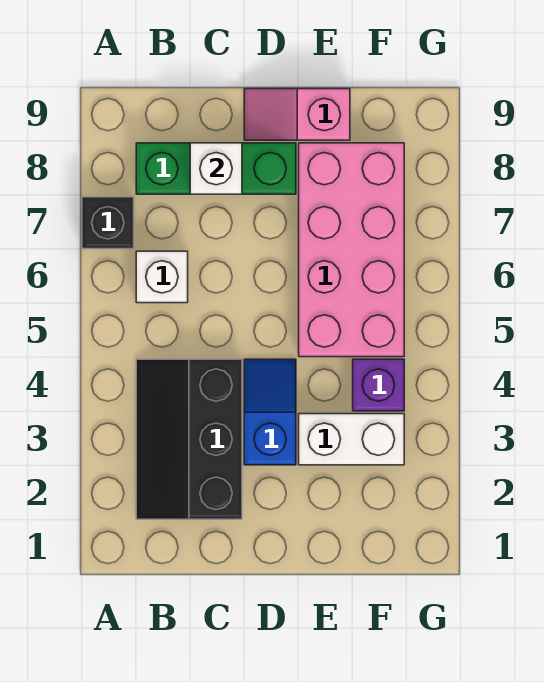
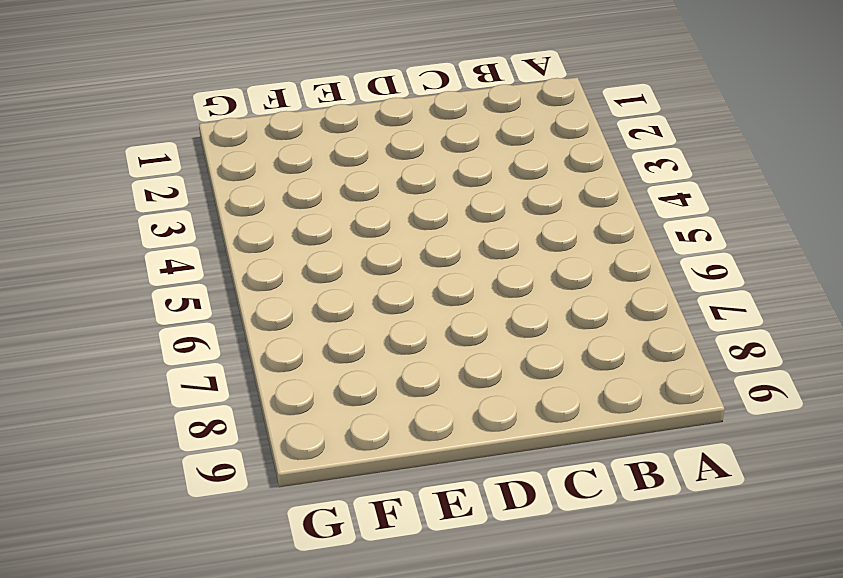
none -> black brick A7 level 1
none -> black slope B2:C4 level 1 top C

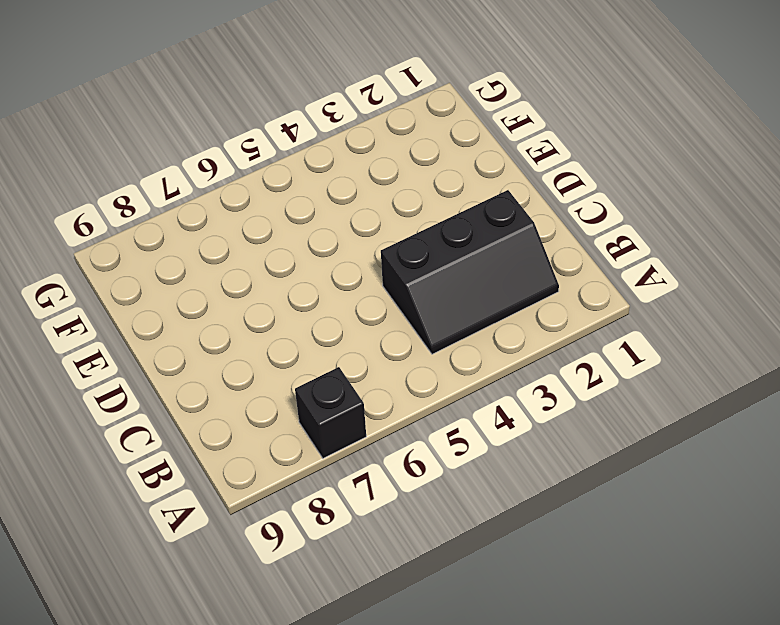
none -> white brick B6 level 1
none -> green brick B8:D8 level 1

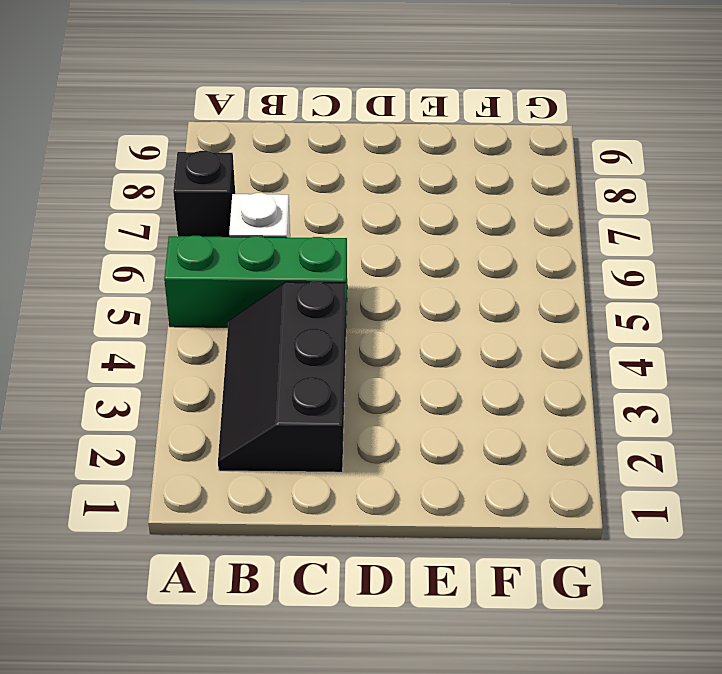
green brick A5:C5 level 1 -> green brick B8:D8 level 1
none -> blue slope D3:D4 level 1 top 3
none -> pink slope D9:E9 level 1 top E

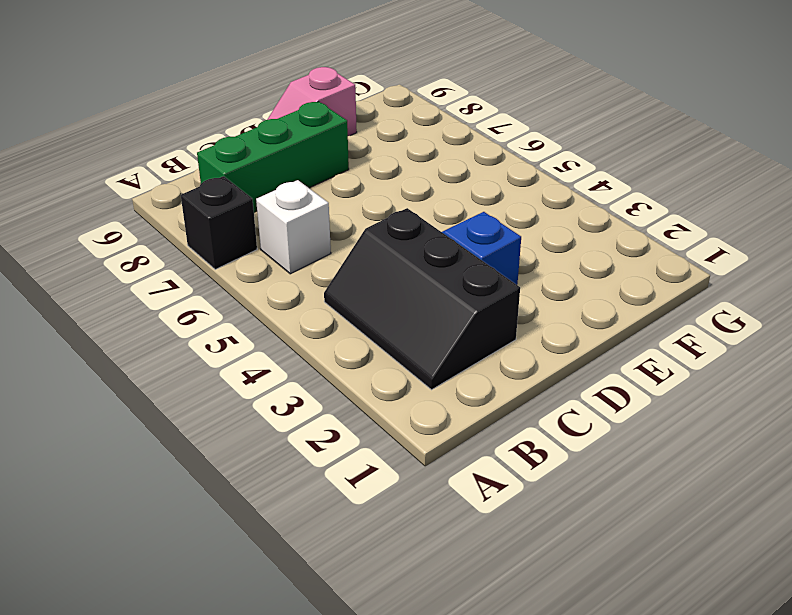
none -> white brick E3:F3 level 1
none -> pink brick E5:F8 level 1

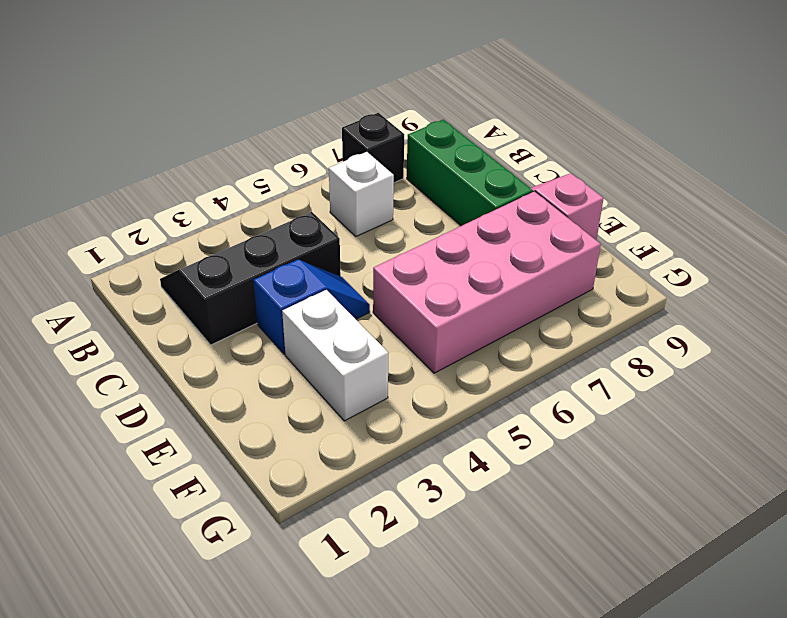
none -> purple brick F4 level 1
none -> white brick C8 level 2

